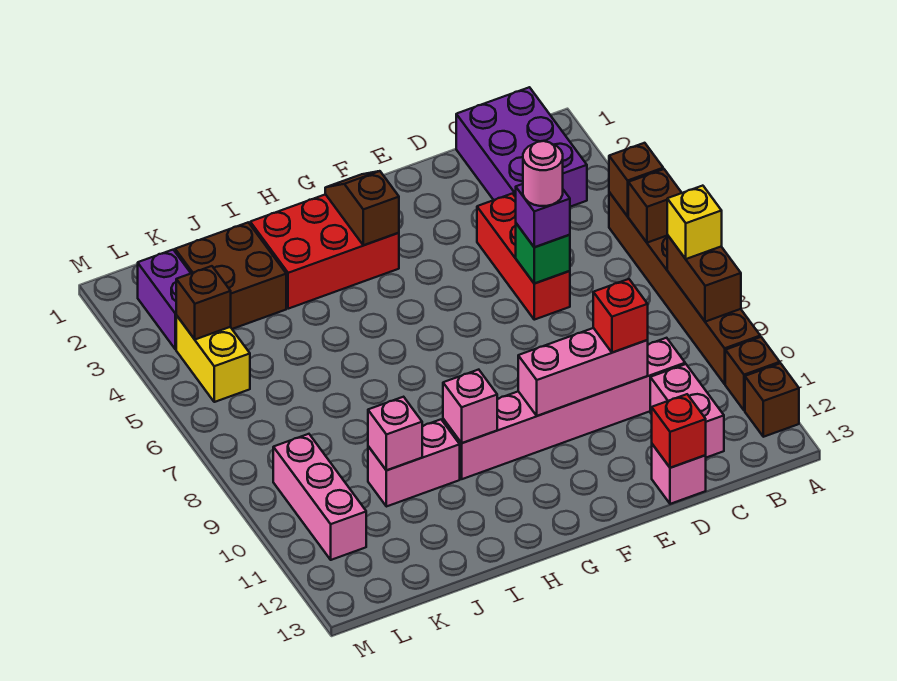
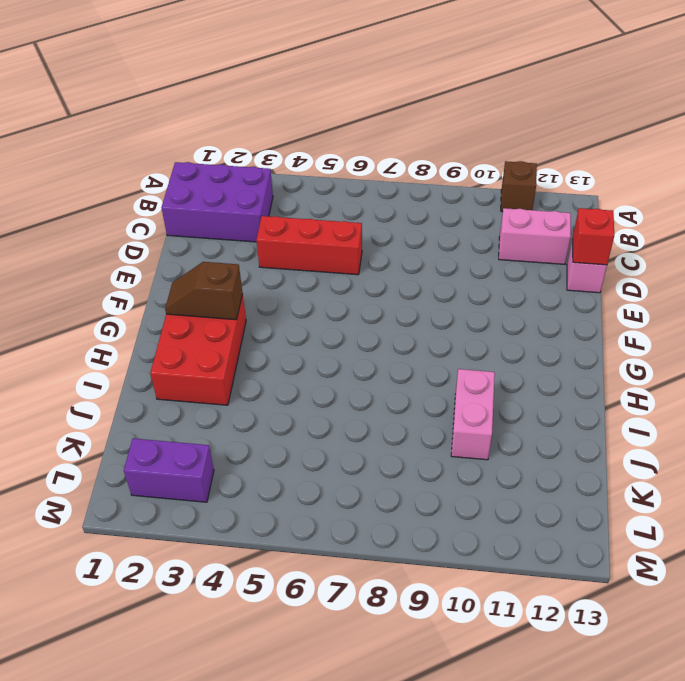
none -> brown brick A5:A10 level 1
none -> brown brick A12 level 1
none -> pink brick C10:H10 level 1

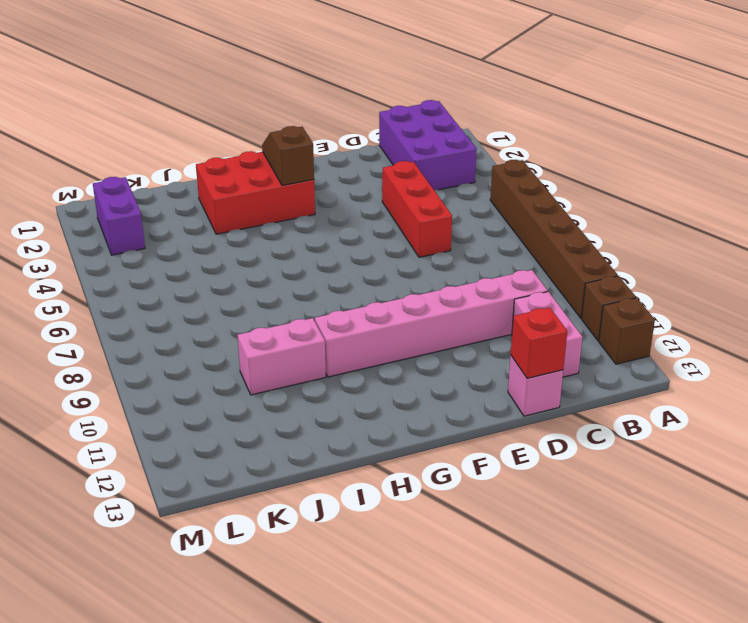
none -> brown brick J2:K3 level 1
none -> yellow brick L4:L5 level 1
none -> pink brick L9:L11 level 1

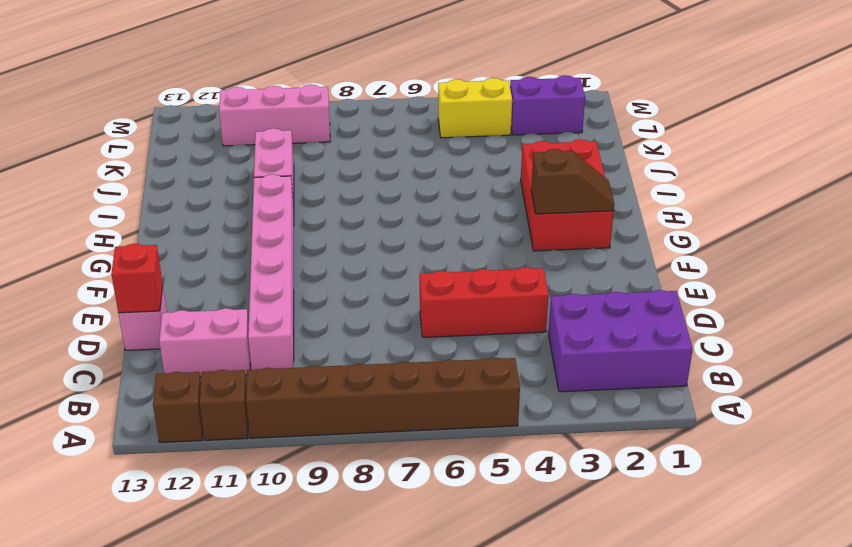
none -> brown brick J2:K3 level 1
none -> brown brick A5 level 2
none -> brown brick A6 level 2

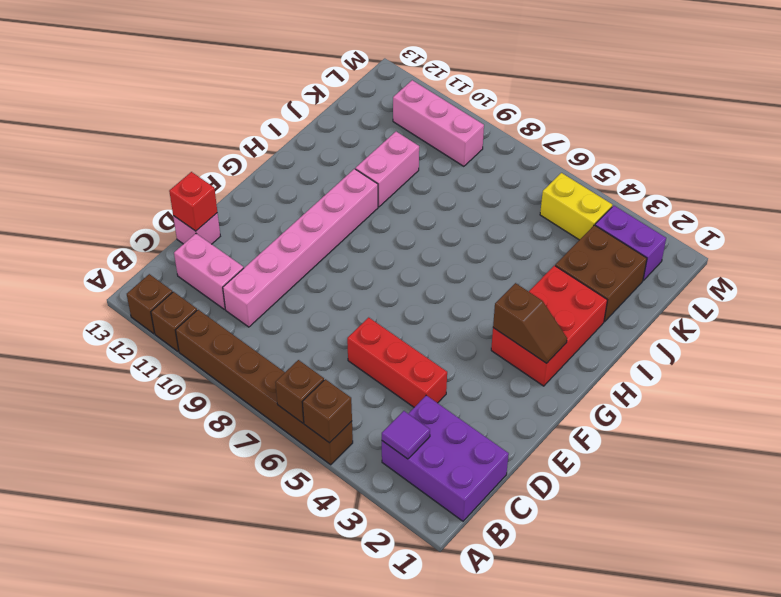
purple tile B3 level 2 -> none
none -> brown brick A8:A9 level 2
none -> green brick D6 level 2
none -> pink brick D10:F10 level 2

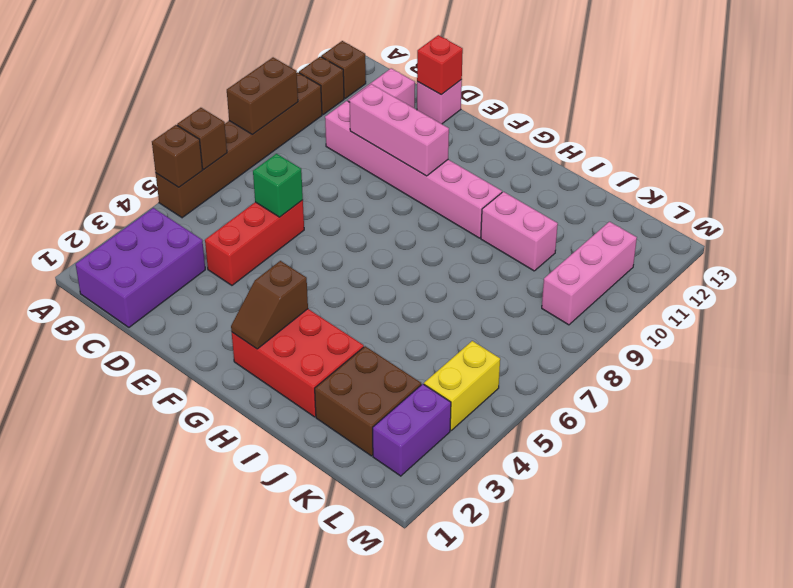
none -> pink brick H10 level 2
none -> pink brick J10 level 2
none -> brown brick L4 level 2

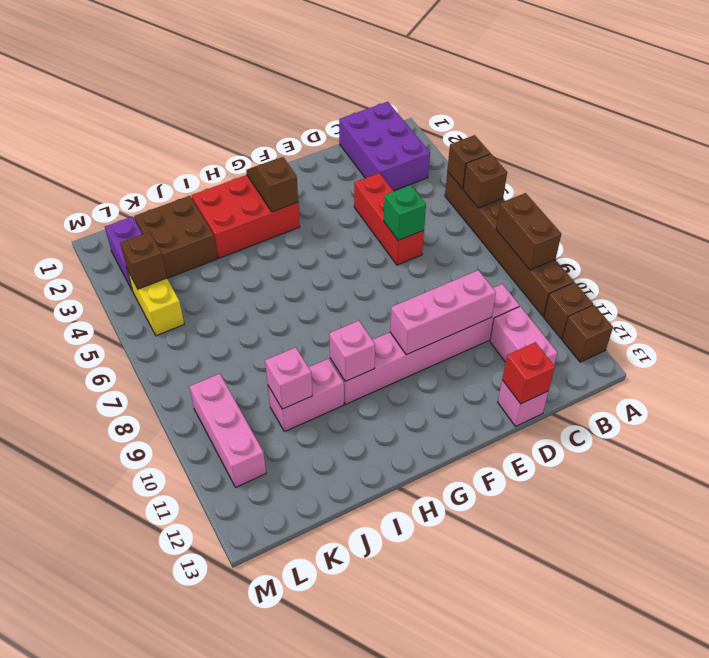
none -> yellow brick A8 level 3
none -> purple brick D6 level 3
none -> red brick D10 level 3

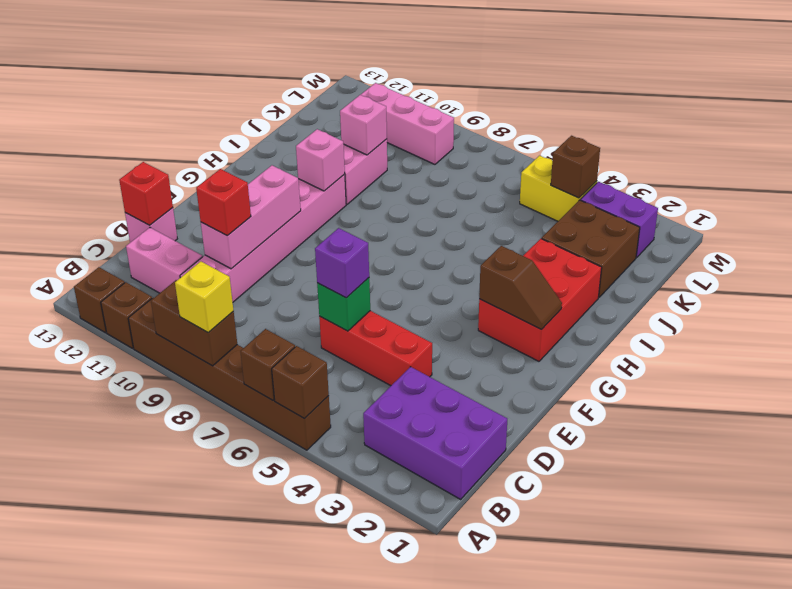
none -> pink round brick D6 level 4

